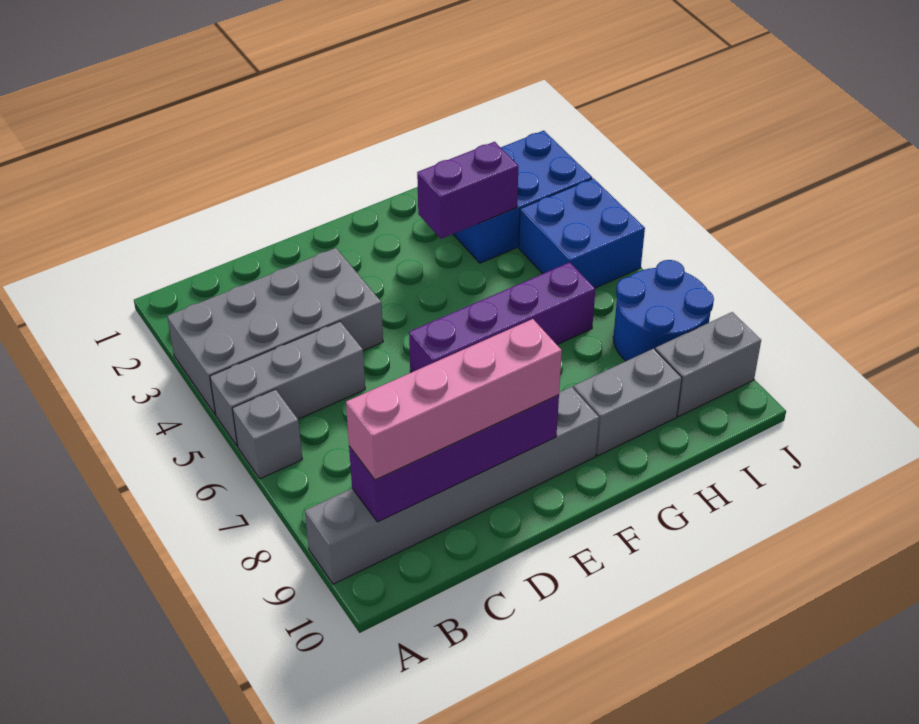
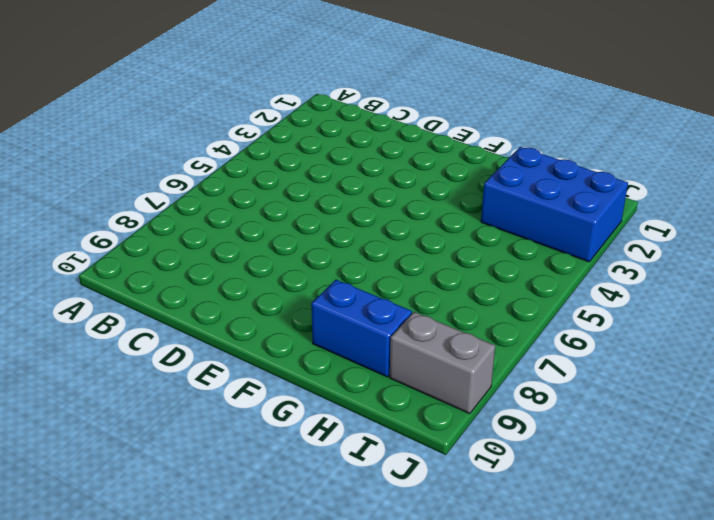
blue brick G9:H9 level 1 -> grey brick G9:H9 level 1
none -> grey brick A3:D4 level 1
none -> grey brick A5:C5 level 1
none -> grey brick A6 level 1

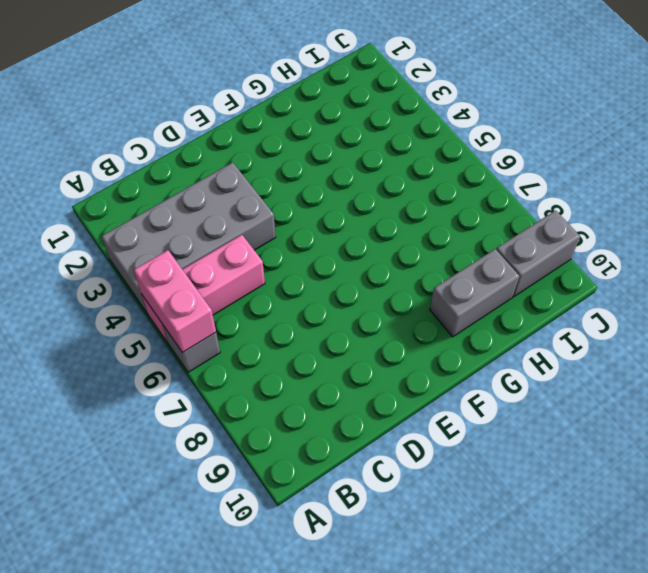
pink brick A5:C5 level 1 -> grey brick A5:C5 level 1
pink brick A5:A6 level 2 -> none
none -> grey brick A9:F9 level 1
none -> purple brick E6:H6 level 1
none -> blue brick H2:J3 level 1

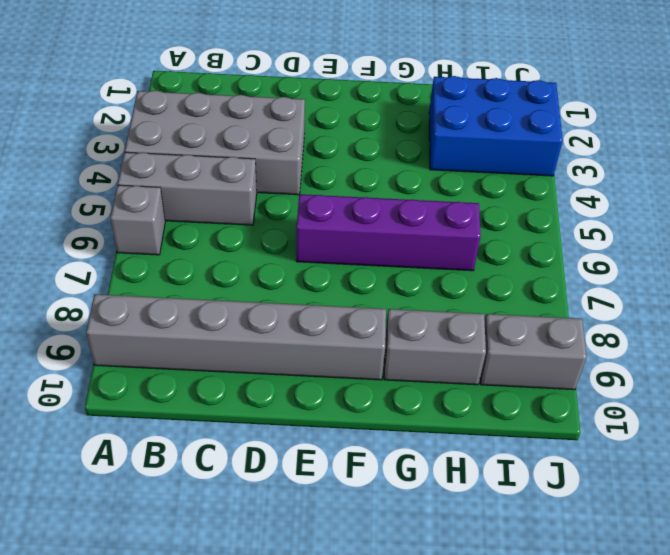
none -> blue brick I4:J5 level 1
none -> blue round brick I7:J8 level 1
none -> purple brick B9:E9 level 2

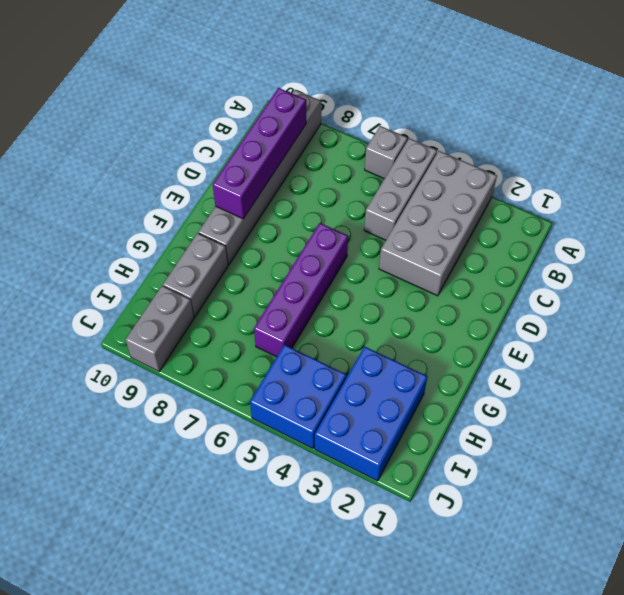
none -> blue round brick I7:J8 level 1
none -> purple brick G3:H3 level 2
none -> pink brick B9:E9 level 3

